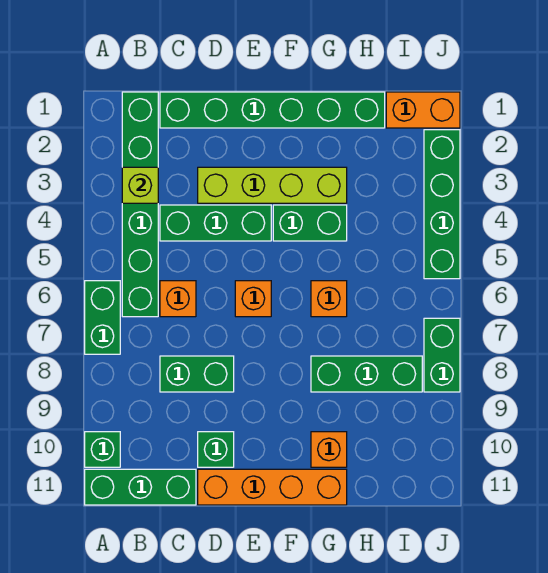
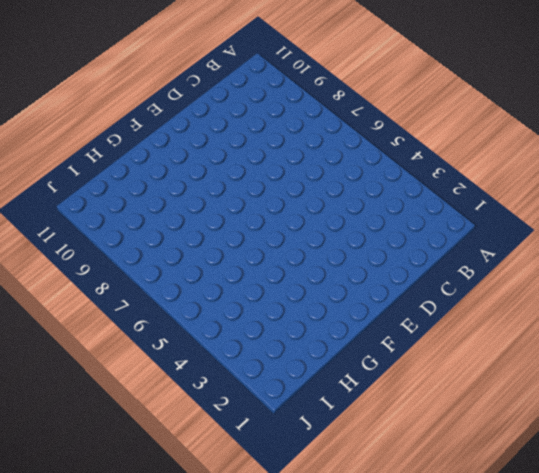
none -> green brick A6:A7 level 1
none -> green brick A10 level 1
none -> green brick A11:C11 level 1

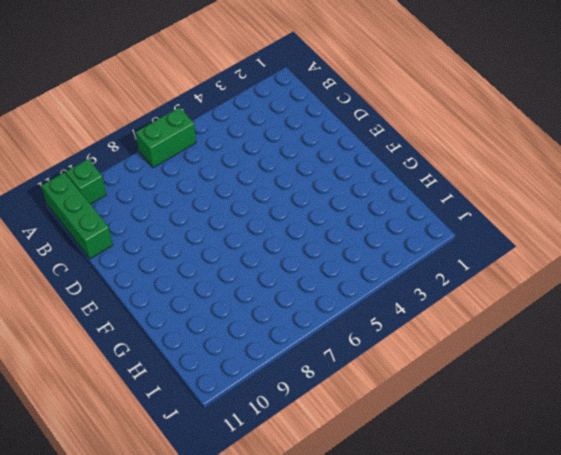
none -> green brick B1:B6 level 1
none -> green brick C1:H1 level 1
none -> green brick C4:E4 level 1

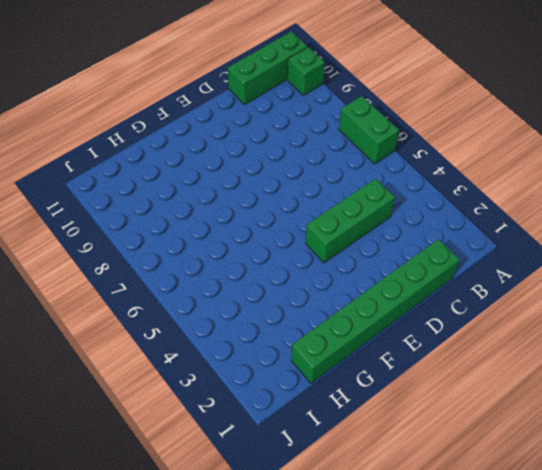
none -> green brick B1:B6 level 1
none -> orange brick C6 level 1
none -> green brick C8:D8 level 1

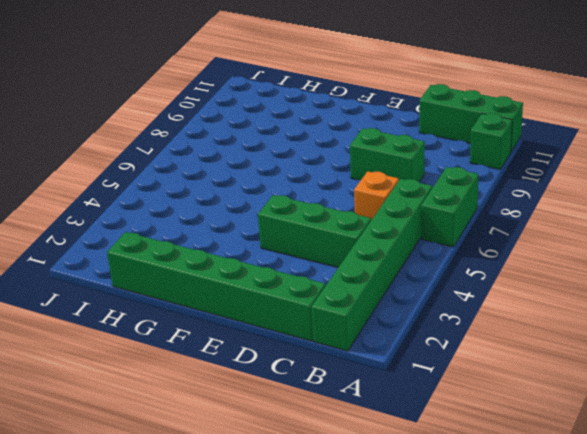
none -> lime brick D3:G3 level 1
none -> green brick D10 level 1
none -> orange brick D11:G11 level 1

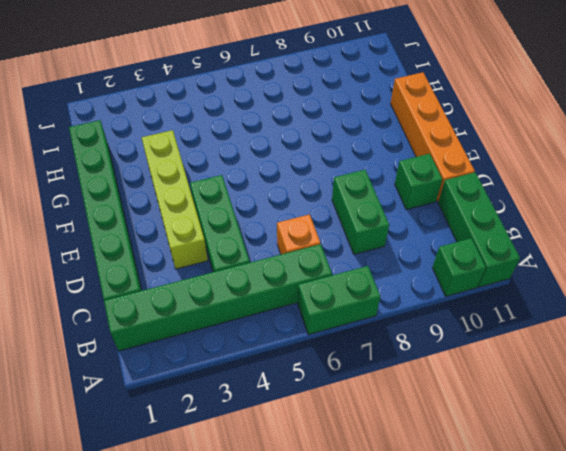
none -> orange brick E6 level 1
none -> green brick F4:G4 level 1
none -> orange brick G6 level 1

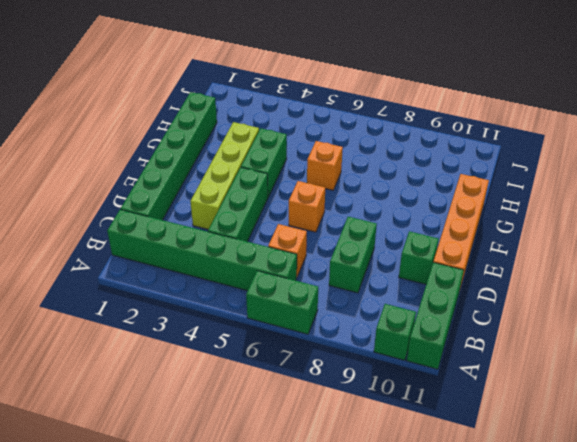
none -> green brick G8:I8 level 1
none -> orange brick G10 level 1
none -> orange brick I1:J1 level 1

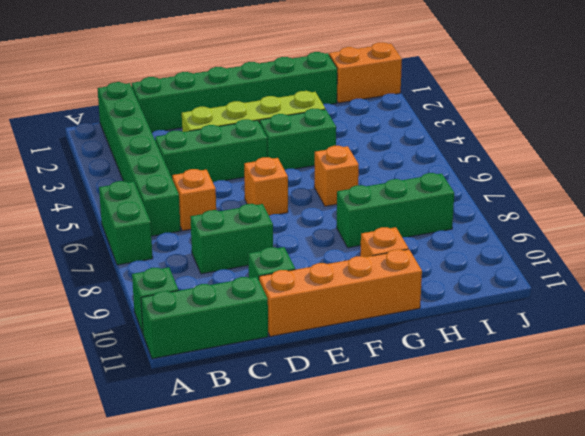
none -> green brick J2:J5 level 1
none -> green brick J7:J8 level 1
none -> lime brick B3 level 2

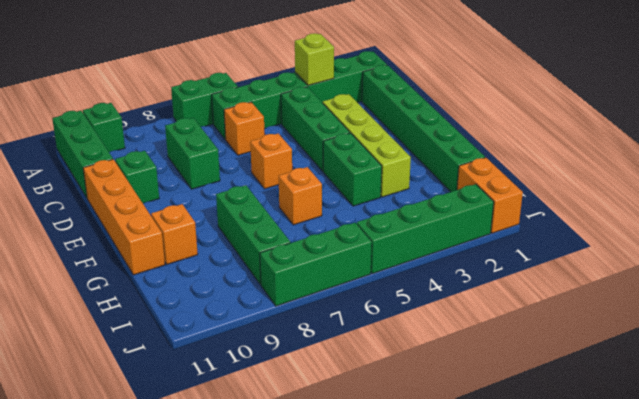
green brick J6:J8 level 1 -> green brick J7:J8 level 1

